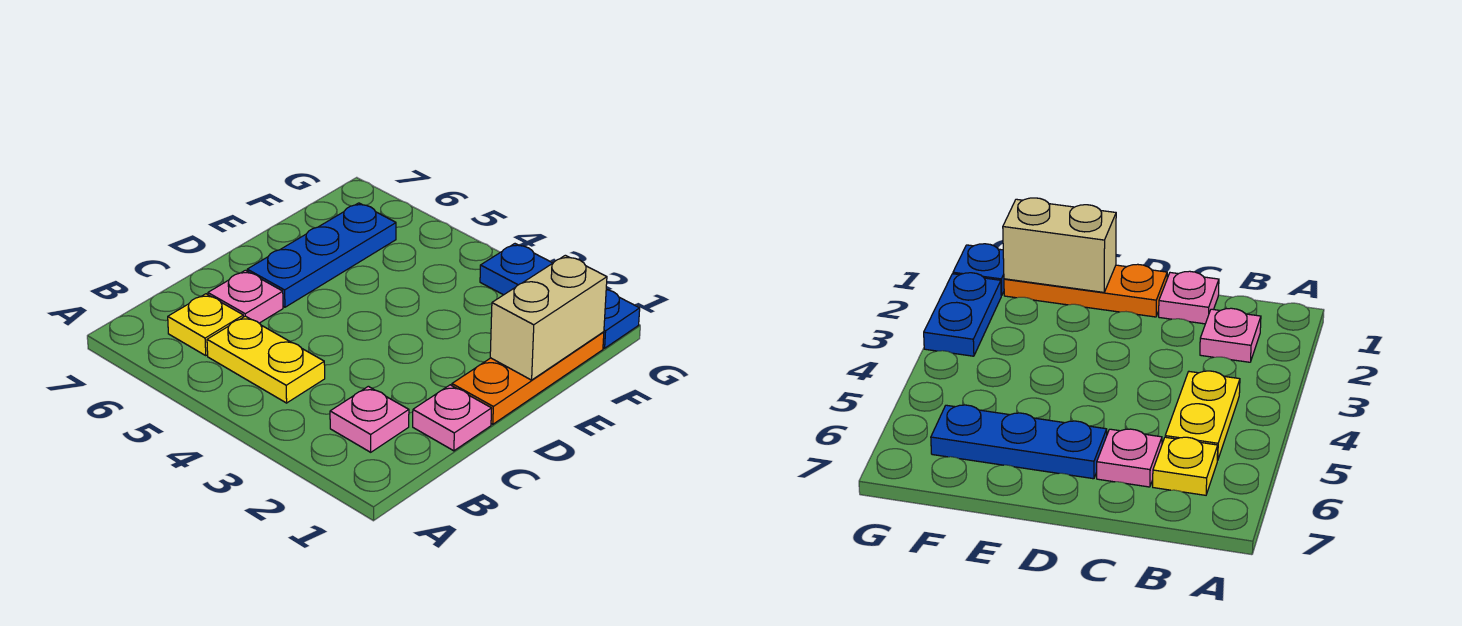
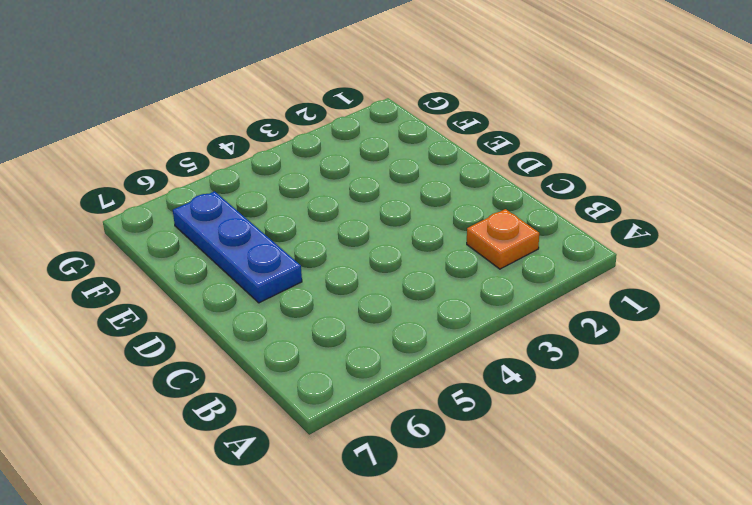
orange plate B2 level 1 -> pink plate B2 level 1
none -> yellow plate B4:B5 level 1
none -> yellow plate B6 level 1

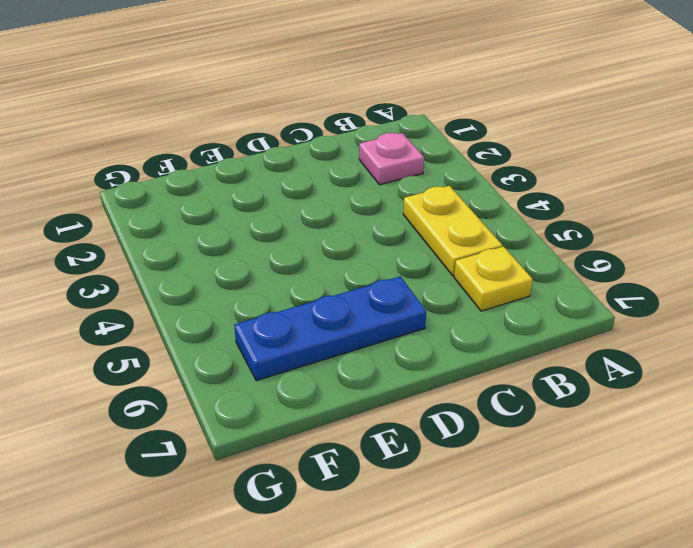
none -> pink plate C1 level 1
none -> pink plate C6 level 1

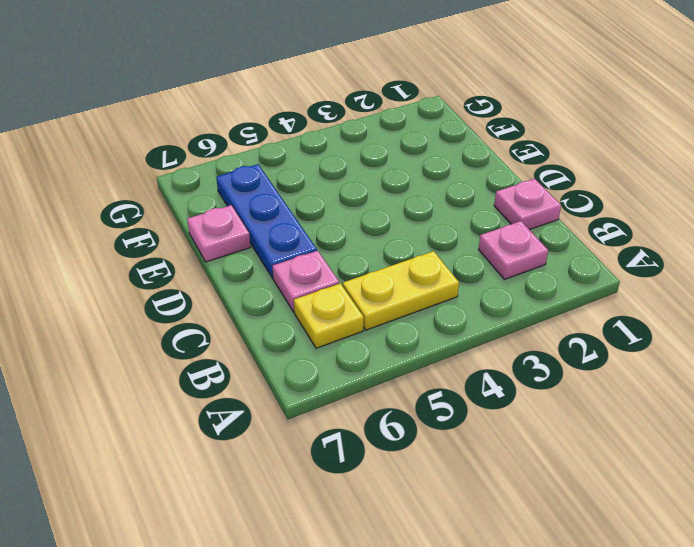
pink plate E7 level 1 -> none
none -> orange plate D1:F1 level 1
none -> blue plate G1 level 1

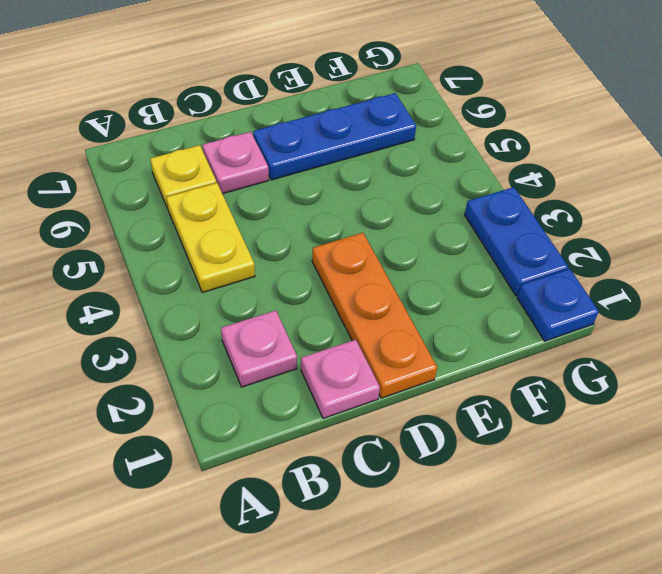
orange plate D1:D3 level 1 -> orange plate D1:F1 level 1
none -> tan brick E1:F1 level 2

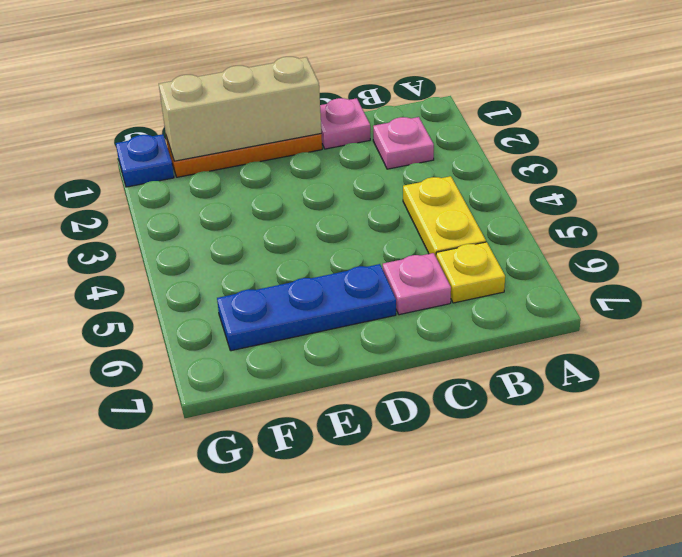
tan brick D1:F1 level 2 -> tan brick E1:F1 level 2
none -> blue plate G2:G3 level 1

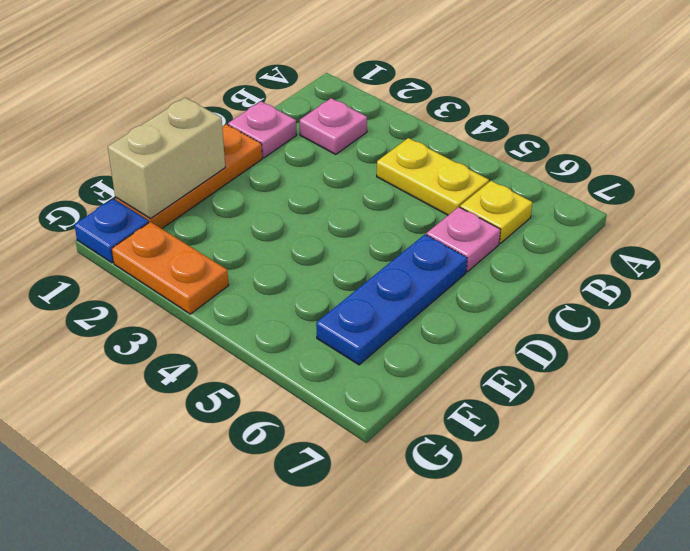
orange plate G2:G3 level 1 -> blue plate G2:G3 level 1

